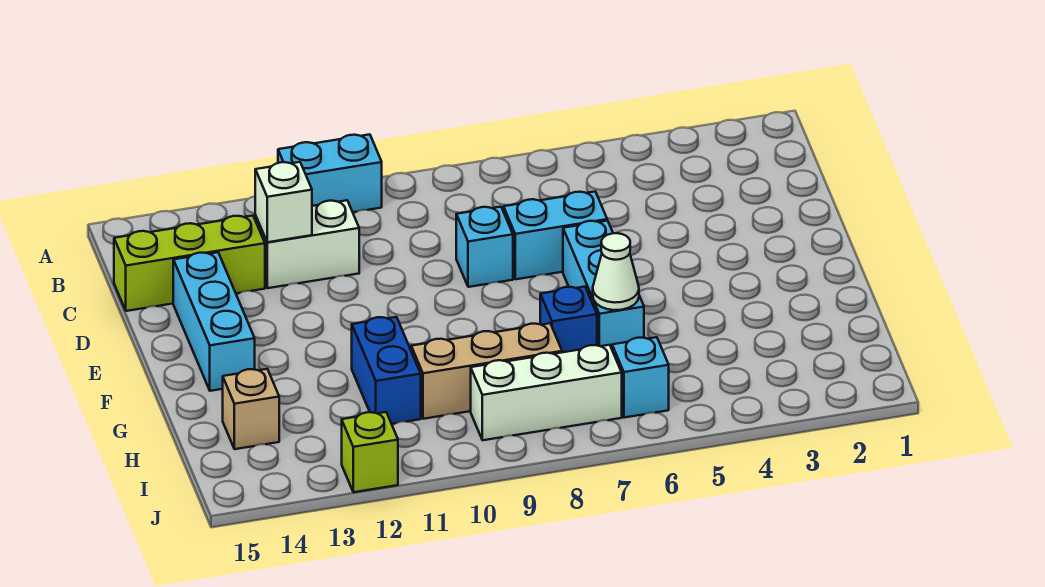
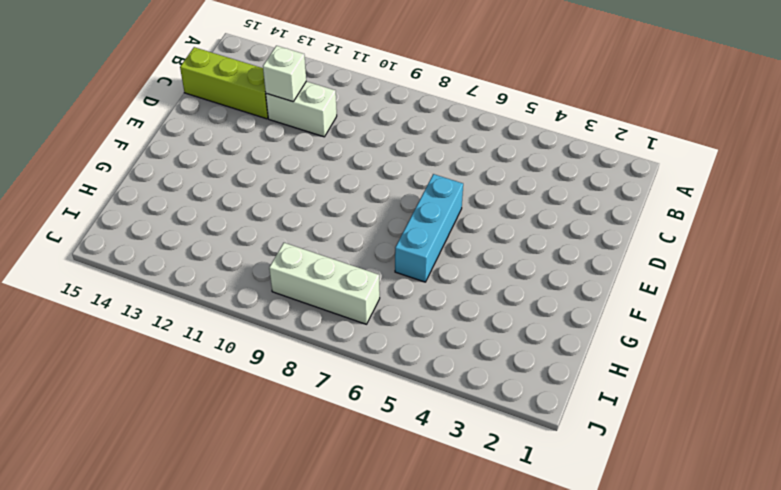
none -> cyan brick A10:A11 level 1
none -> cyan brick D6:D7 level 1
none -> cyan brick D8 level 1

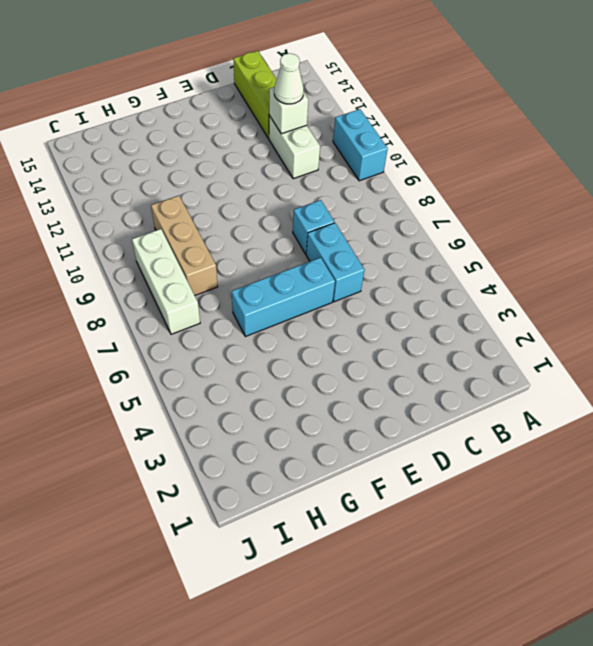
white cone C12 level 3 -> white cone G6 level 2
none -> cyan brick D14:F14 level 1
none -> blue brick G7 level 1
none -> blue brick G11:H11 level 1

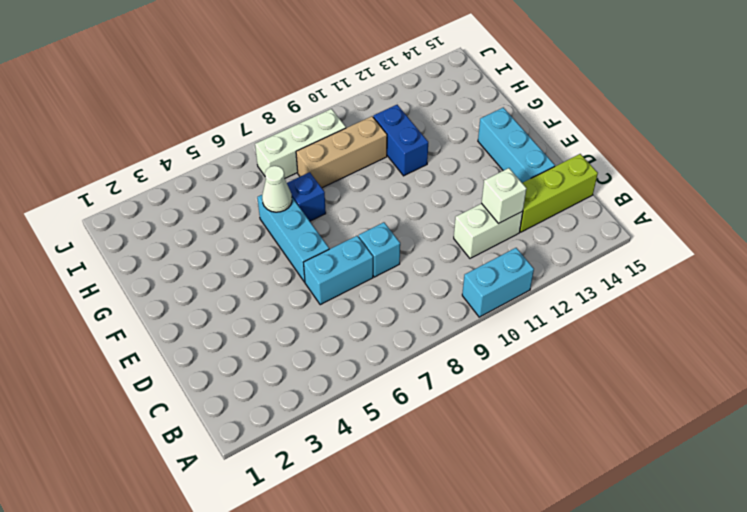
none -> tan brick H14 level 1
none -> cyan brick I6 level 1
none -> lime brick J12 level 1

